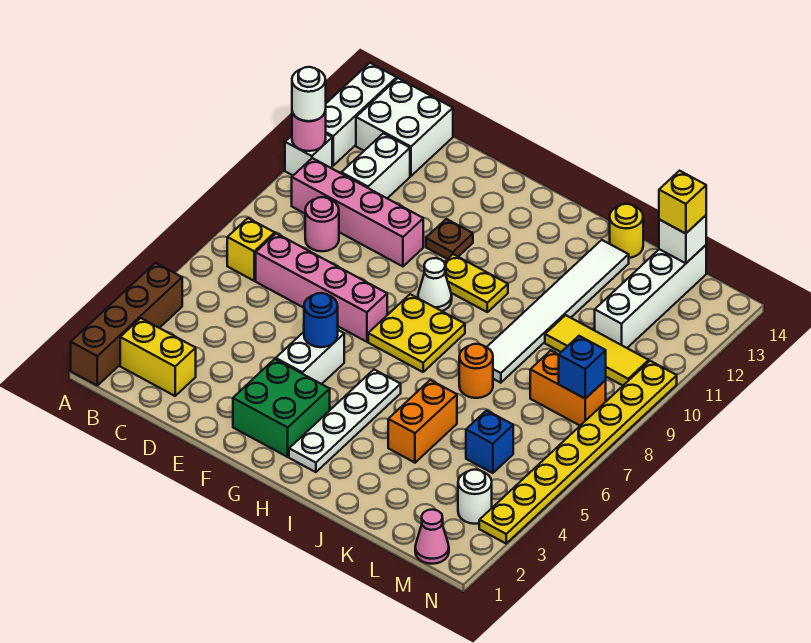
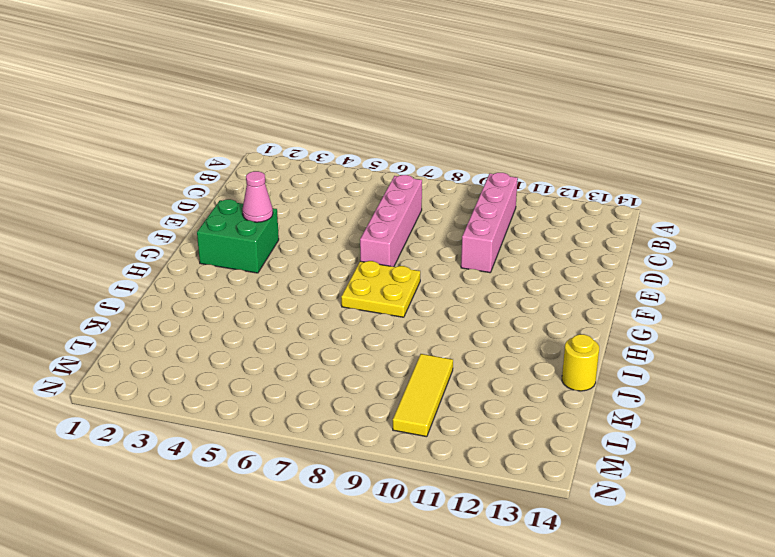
pink cone F3 level 2 -> pink cone M1 level 1
none -> brown brick A1:A4 level 1
none -> white brick A11 level 1
none -> white brick A12:A14 level 1
none -> yellow brick B2:C2 level 1

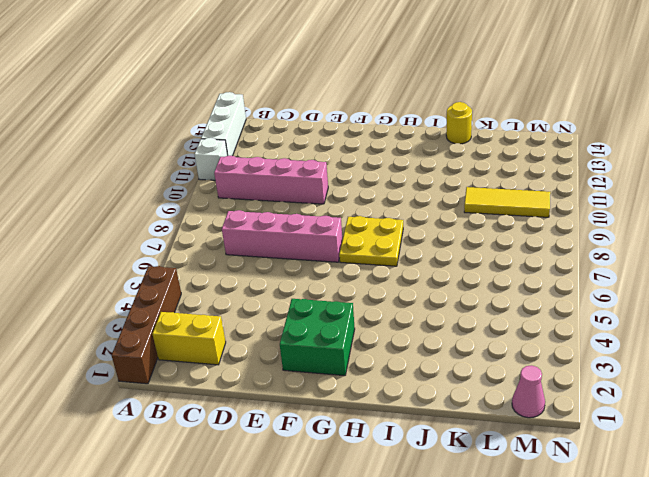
none -> yellow brick B7 level 1
none -> white brick B13:C14 level 1
none -> pink round brick C9 level 1
none -> white brick C11:C12 level 1

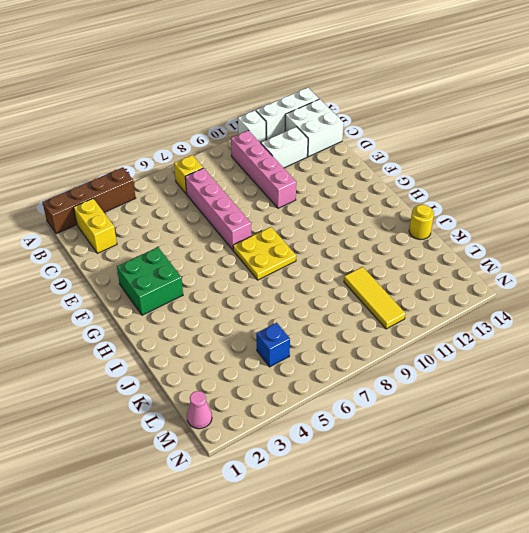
none -> pink round brick C9 level 1
none -> white brick F4:F5 level 1
none -> brown plate F11 level 1
none -> white cone G9 level 1

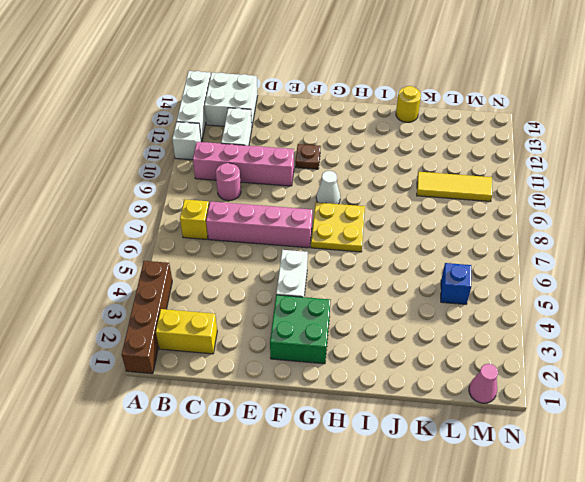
none -> yellow plate G10:H10 level 1
none -> white plate H2:H5 level 1
none -> orange brick J4:J5 level 1
none -> orange round brick J7 level 1

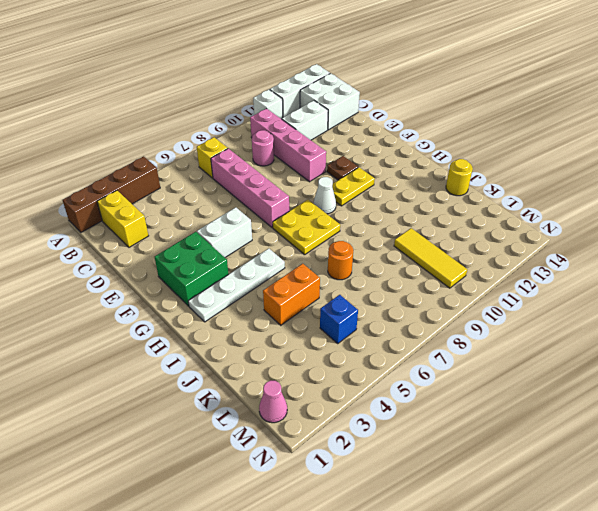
yellow plate G10:G11 level 1 -> yellow plate G10:H10 level 1
none -> white tile J8:J13 level 1
none -> orange brick L8:M8 level 1
none -> white brick L11:L14 level 1
none -> white round brick M3 level 1

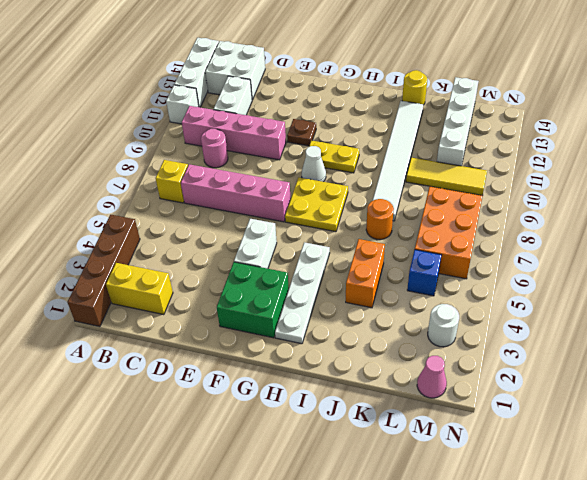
orange brick L6:M8 level 1 -> orange brick L8:M8 level 1
none -> yellow plate N3:N10 level 1
none -> pink round brick A11 level 2
none -> blue round brick F5 level 2
none -> white brick L14 level 2

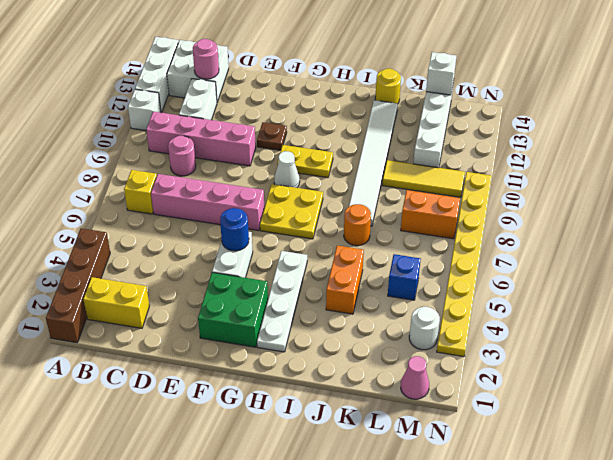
pink round brick C13 level 2 -> pink round brick A11 level 2
none -> blue brick M8 level 2
none -> white round brick A11 level 3
none -> yellow brick L14 level 3

